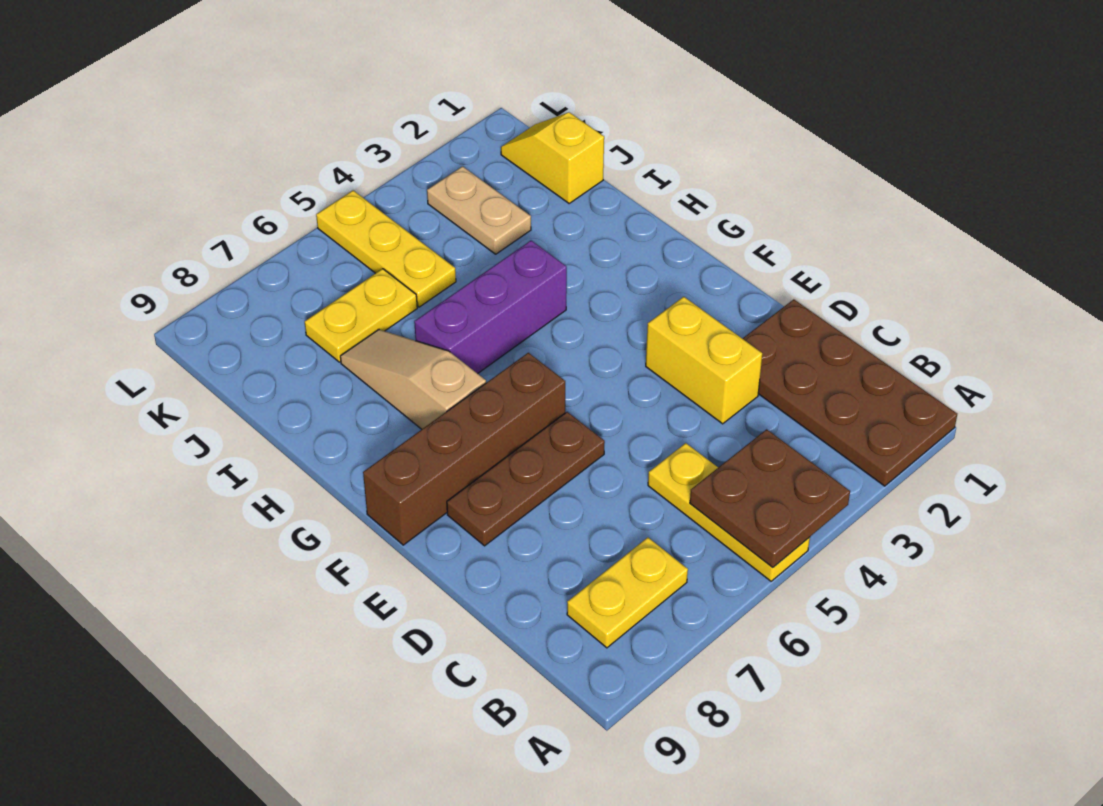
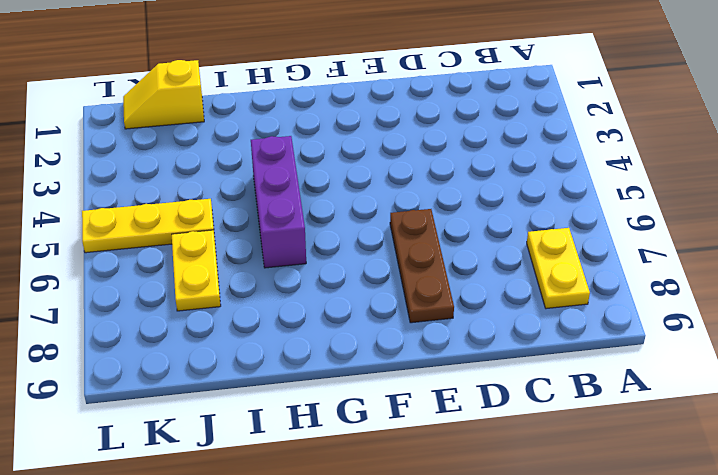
none -> brown plate A1:D2 level 1
none -> yellow plate A5:C5 level 1
none -> yellow brick D3:E3 level 1

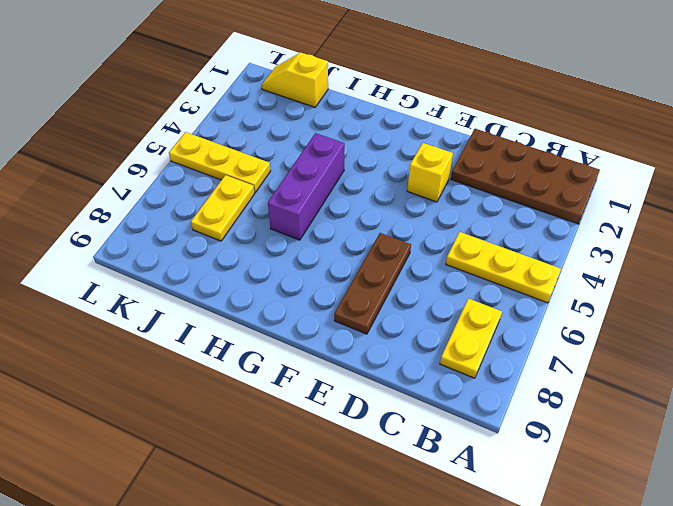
yellow brick E3 level 1 -> yellow brick D3:E3 level 1
none -> brown brick F6:F9 level 1
none -> tan slope G7:I7 level 1 top G
none -> tan plate J3:K3 level 1

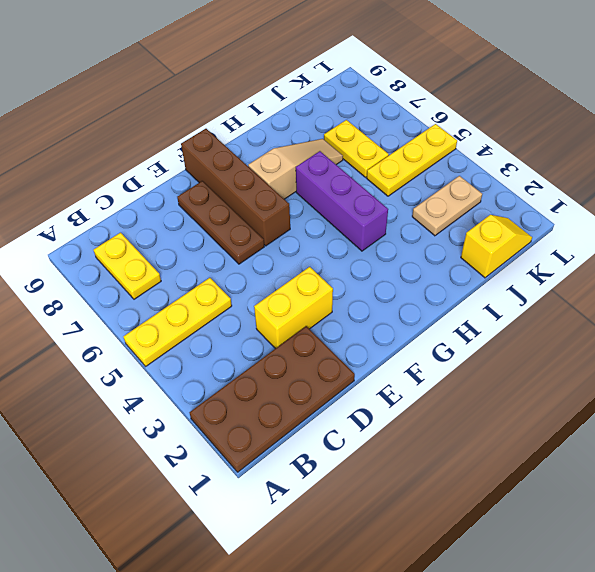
none -> brown plate A4:B5 level 2

